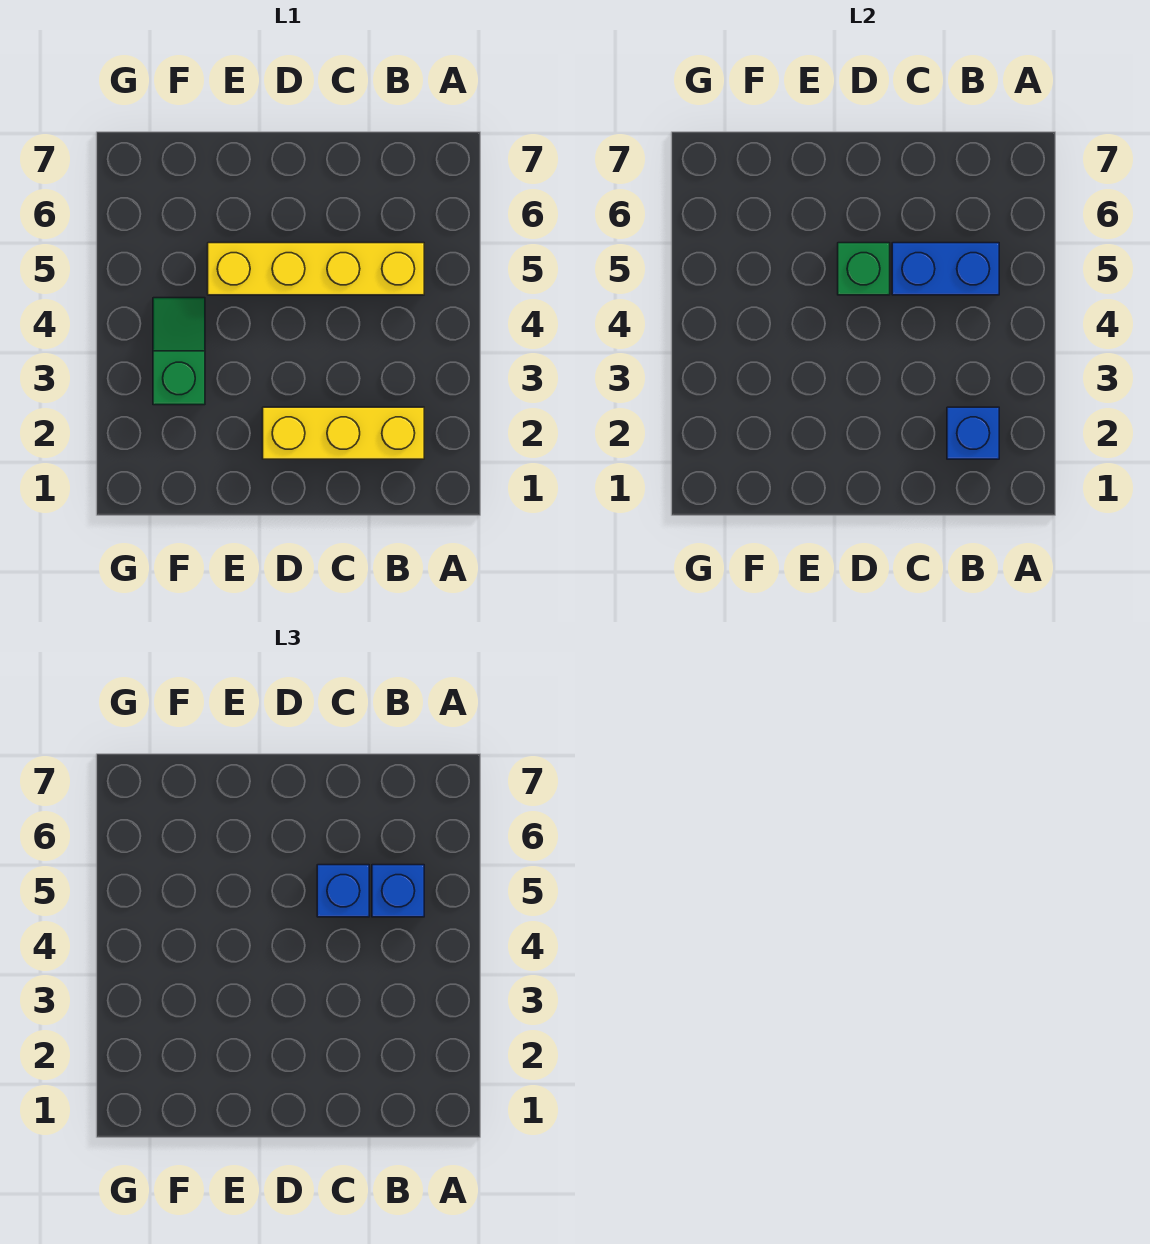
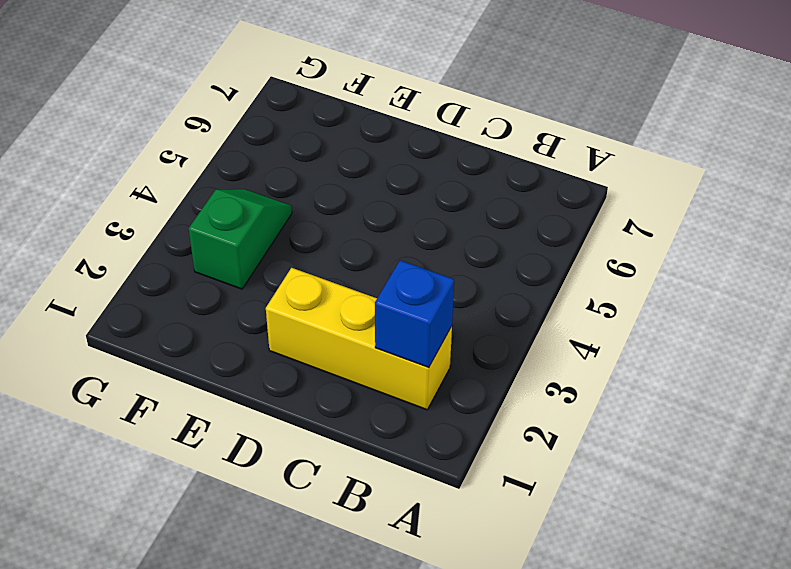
none -> yellow brick B5:E5 level 1
none -> blue brick B5:C5 level 2

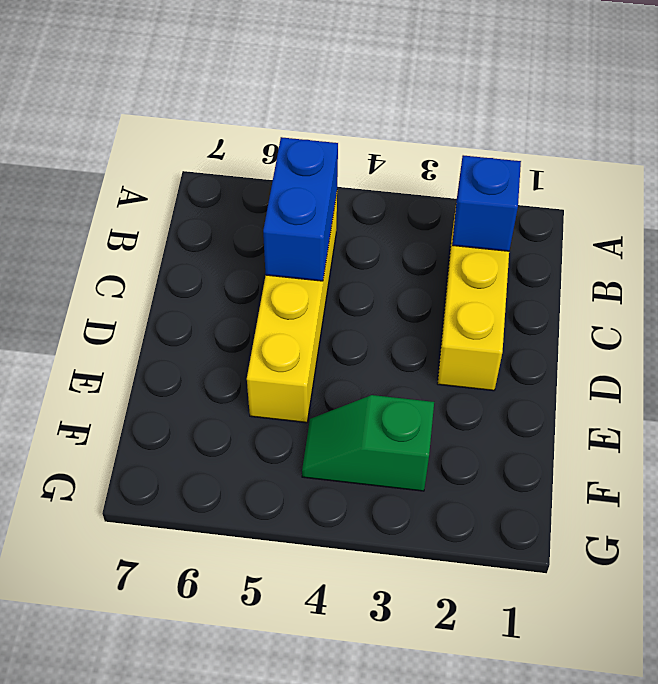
none -> green brick D5 level 2
none -> blue brick B5 level 3

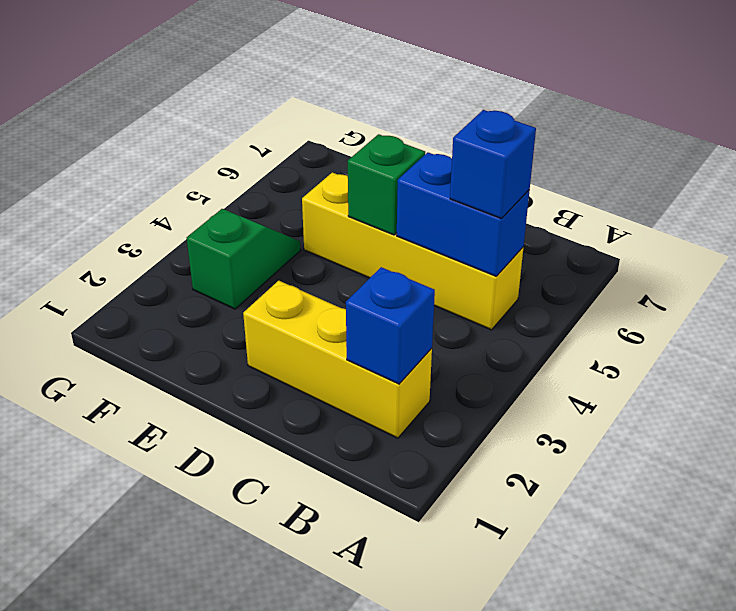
none -> blue brick C5 level 3

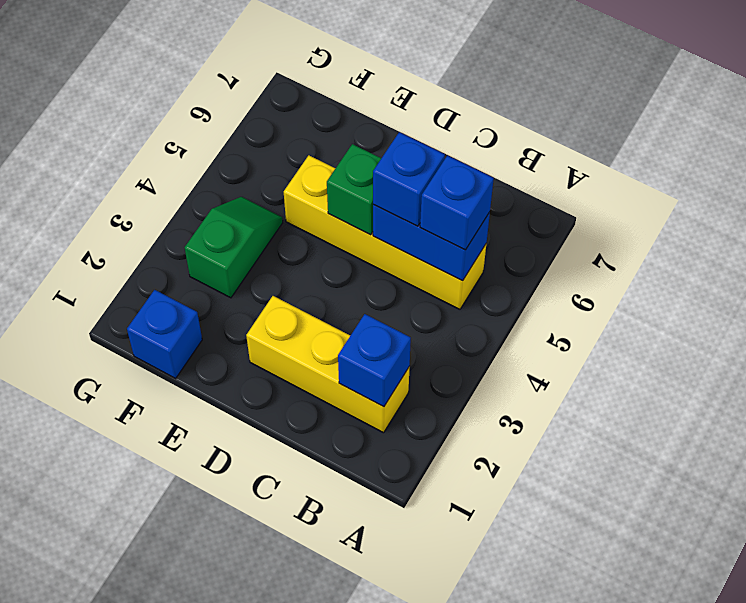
blue brick F1 level 1 -> none

